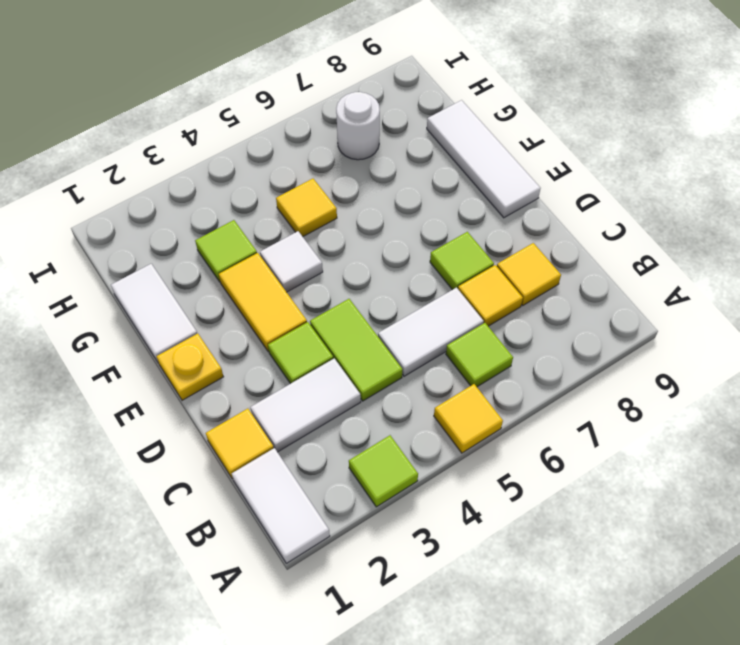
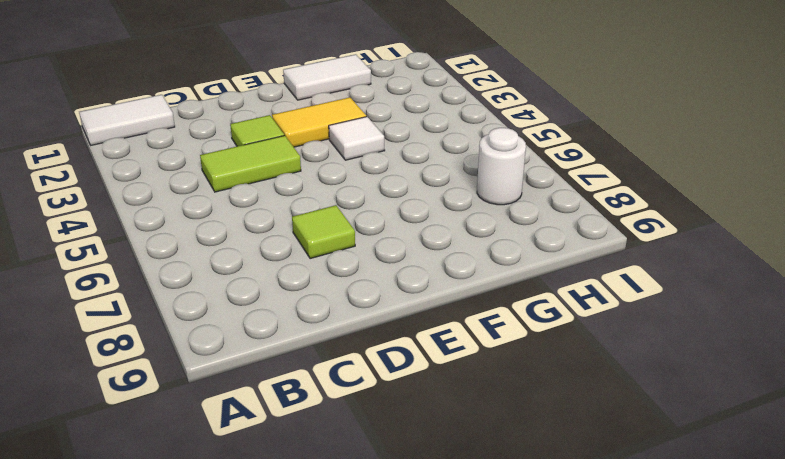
none -> lime tile A3 level 1
none -> yellow tile A5 level 1
none -> lime tile B6 level 1

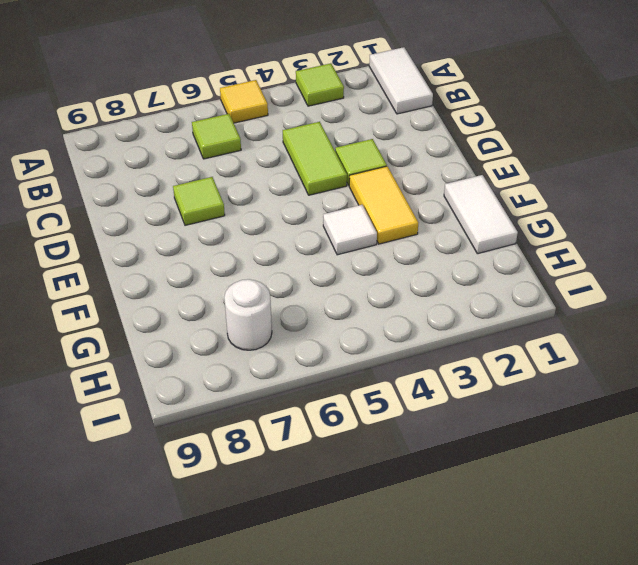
none -> yellow tile C1 level 1
none -> white tile C2:C3 level 1
none -> white tile C5:C6 level 1

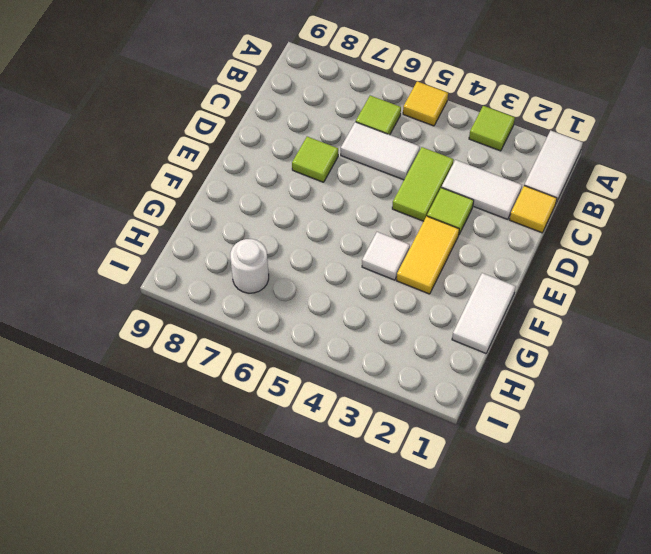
none -> yellow tile C7 level 1
none -> yellow tile C8 level 1
none -> yellow plate E1 level 1

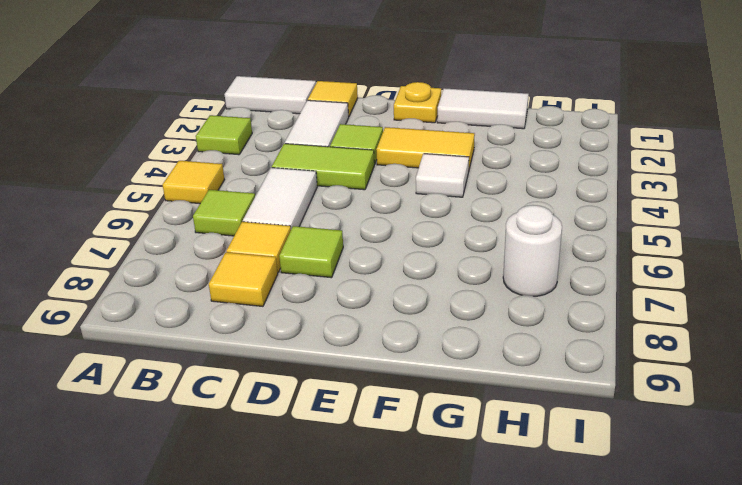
none -> white tile E9:G9 level 1
none -> lime tile G3 level 1
none -> yellow tile G5 level 1

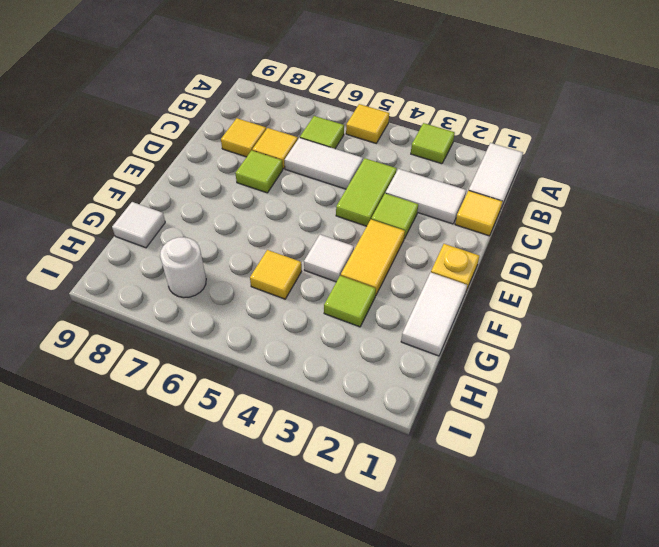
white tile G9 level 1 -> white tile E9:G9 level 1

